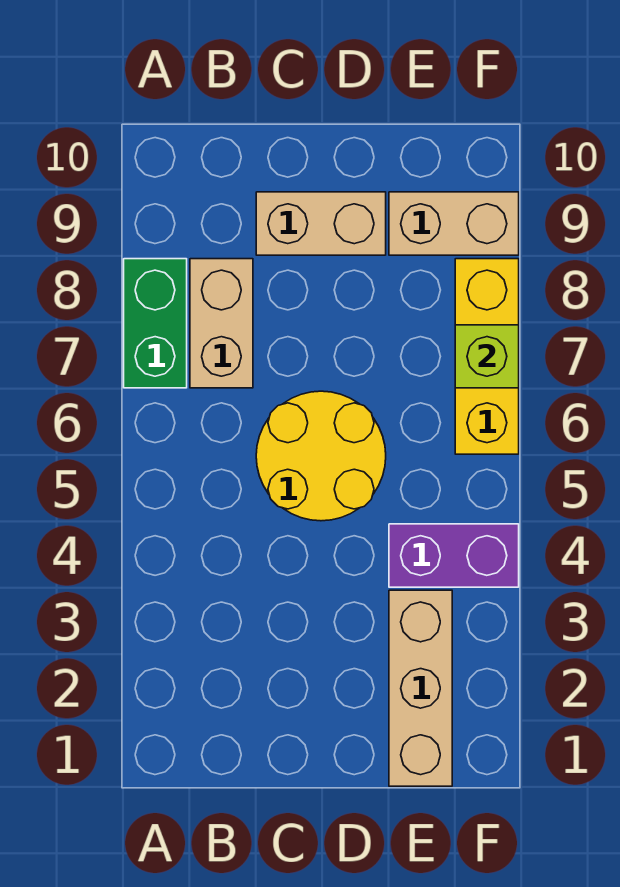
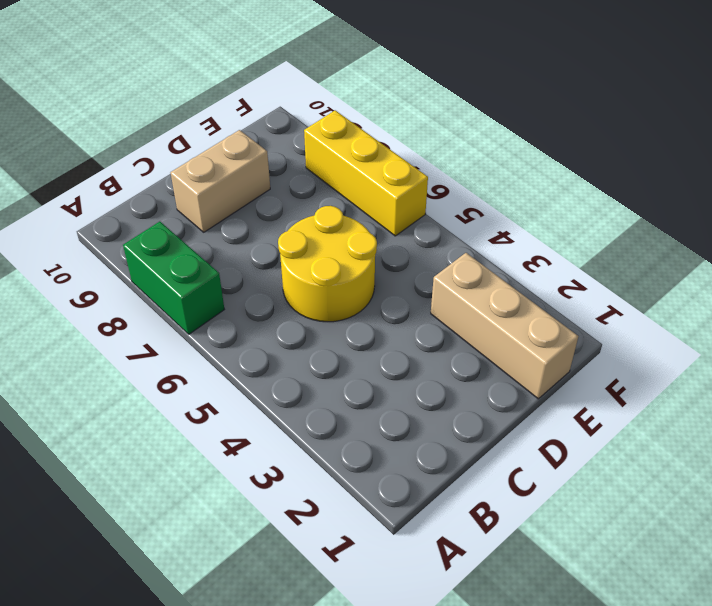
none -> tan brick B7:B8 level 1
none -> purple brick E4:F4 level 1

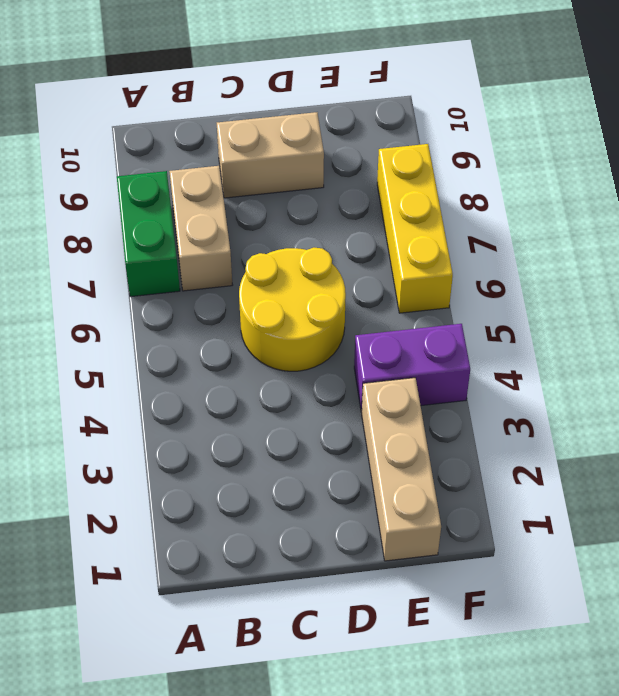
none -> tan brick E9:F9 level 1
none -> lime brick F7 level 2

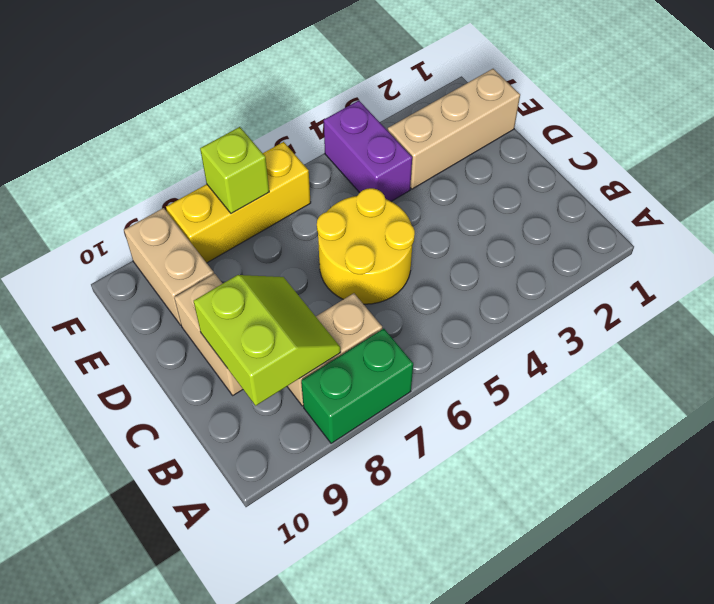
lime slope B8:C9 level 2 top 9 -> none

